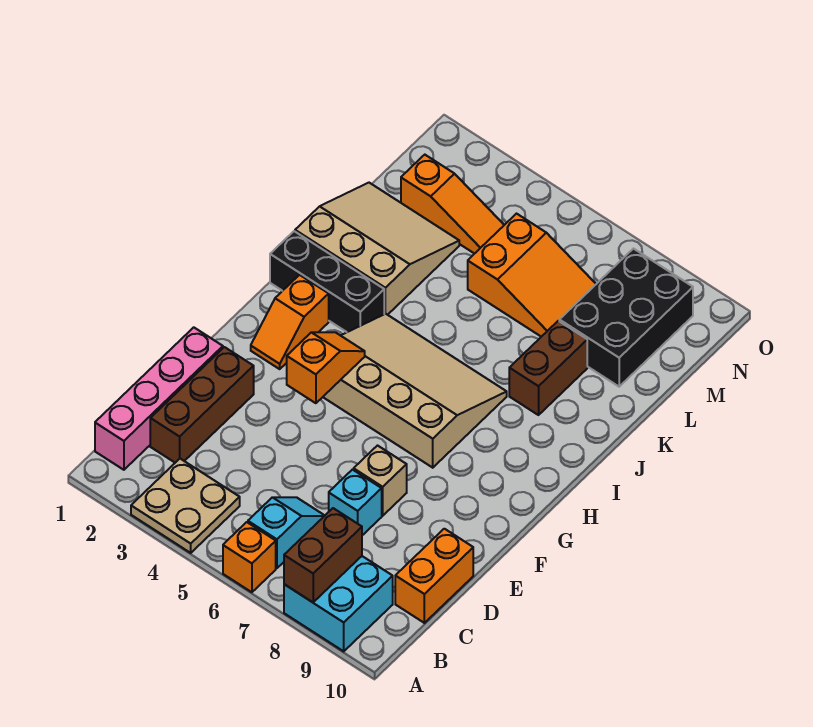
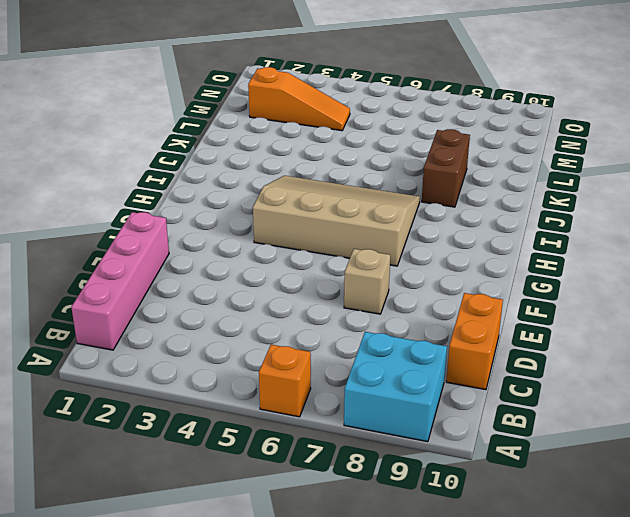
none -> tan plate A3:B4 level 1
none -> cyan slope B6:C6 level 1 top B
none -> brown brick C2:E2 level 1

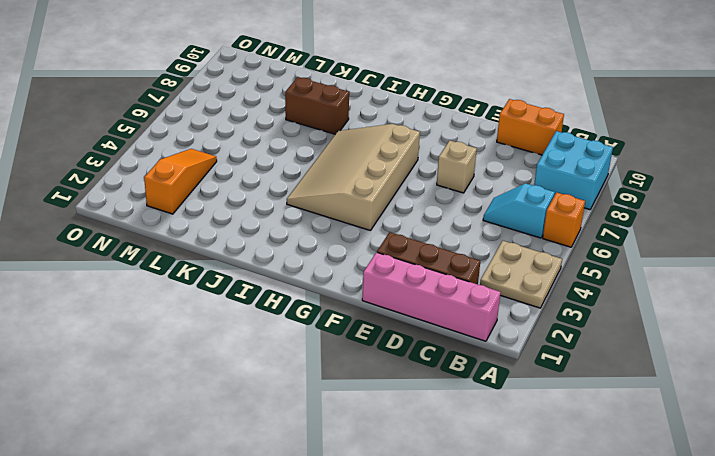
none -> cyan brick D7 level 1
none -> orange slope G2:H2 level 1 top H
none -> black brick I1:I3 level 1

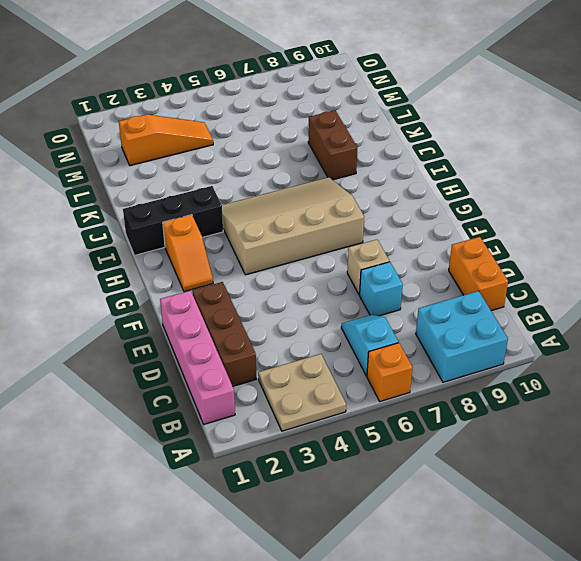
none -> tan slope J1:L3 level 1 top J
none -> orange slope L5:M7 level 1 top 5
none -> black brick L8:N9 level 1

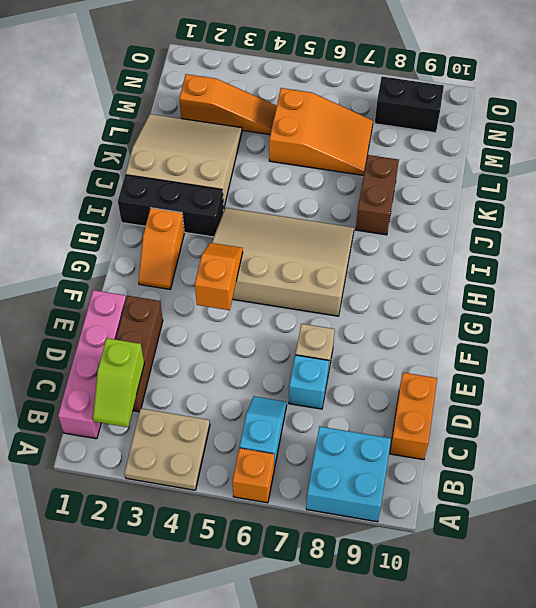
lime slope B2:C2 level 2 top C -> none
black brick N8:N9 level 1 -> black brick L8:N9 level 1
none -> brown brick A8:B8 level 2

